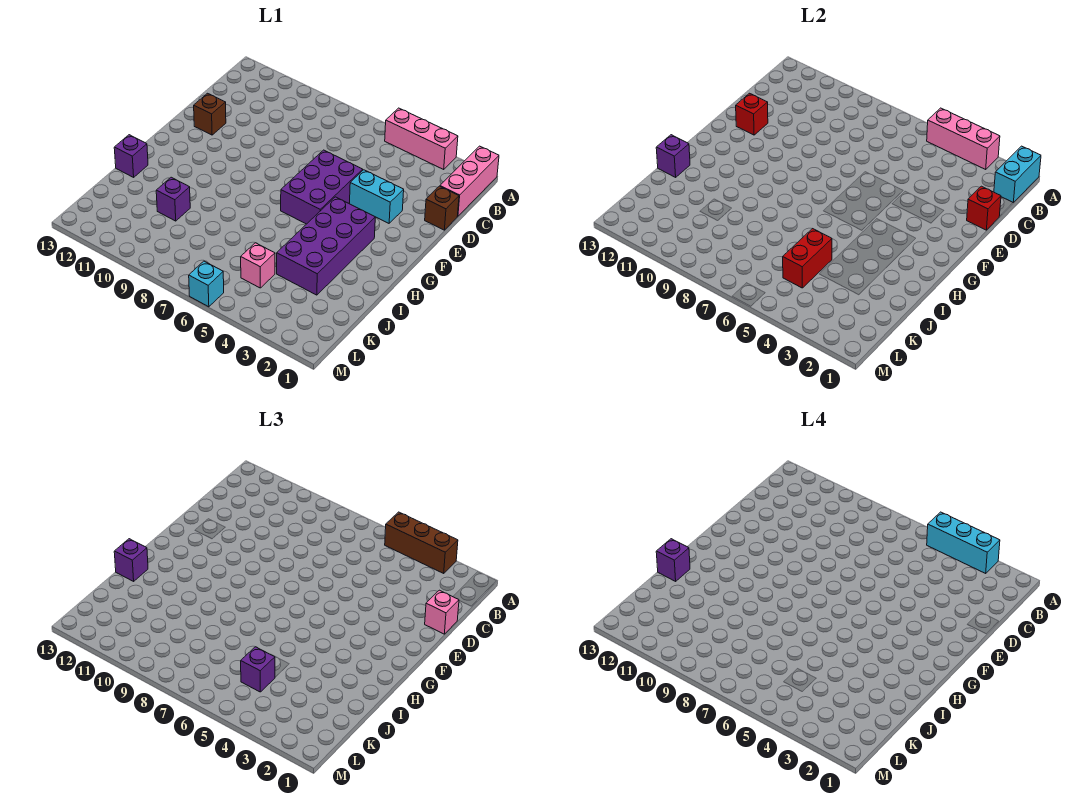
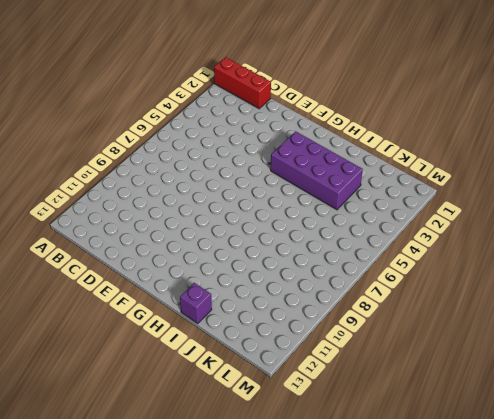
red brick A1:C1 level 1 -> pink brick A1:C1 level 1
none -> pink brick A3:A5 level 1
none -> brown brick D1 level 1
none -> cyan brick E3:E4 level 1

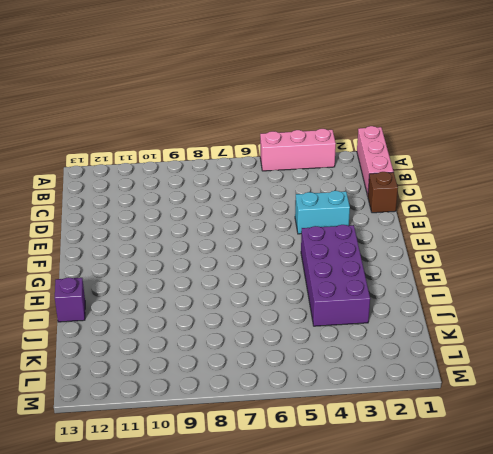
none -> purple brick E5:G6 level 1
none -> brown brick E12 level 1
none -> purple brick J10 level 1

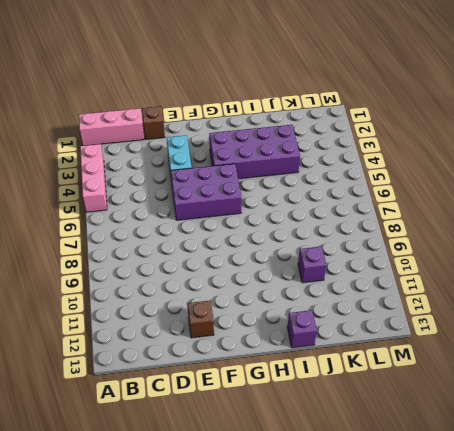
none -> pink brick K5 level 1
none -> cyan brick M6 level 1
none -> cyan brick A1:B1 level 2

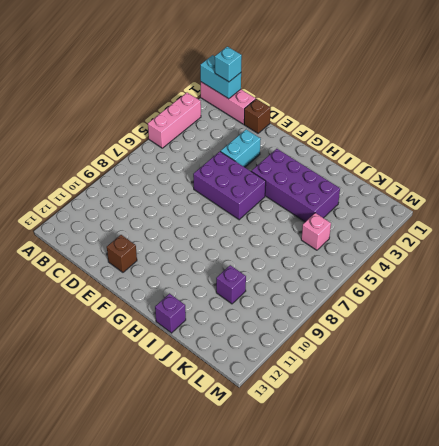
cyan brick B1 level 3 -> cyan brick M6 level 1
none -> pink brick A3:A5 level 2
none -> red brick D1 level 2
none -> red brick E12 level 2

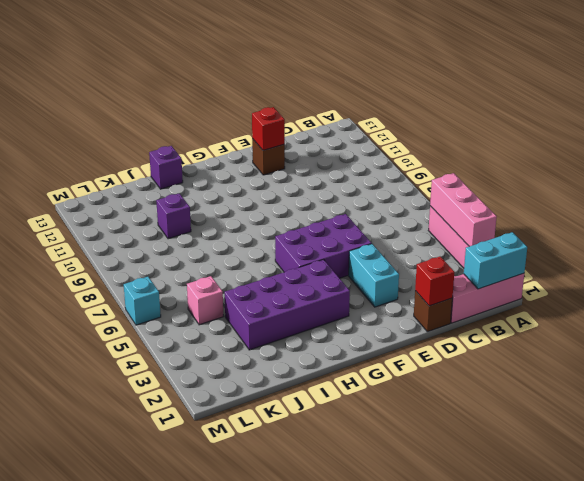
none -> purple brick I13 level 2
none -> red brick J5:K5 level 2
none -> brown brick A3:A5 level 3

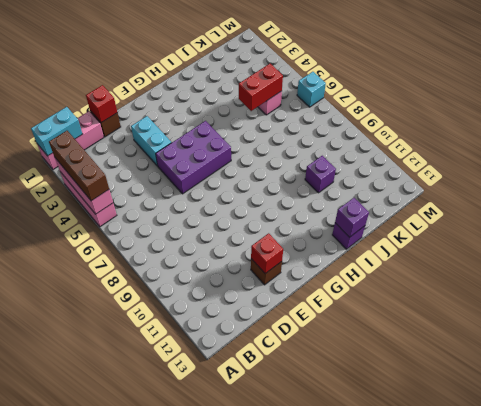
none -> purple brick G3:J4 level 1
none -> pink brick D1 level 3
none -> purple brick I13 level 3

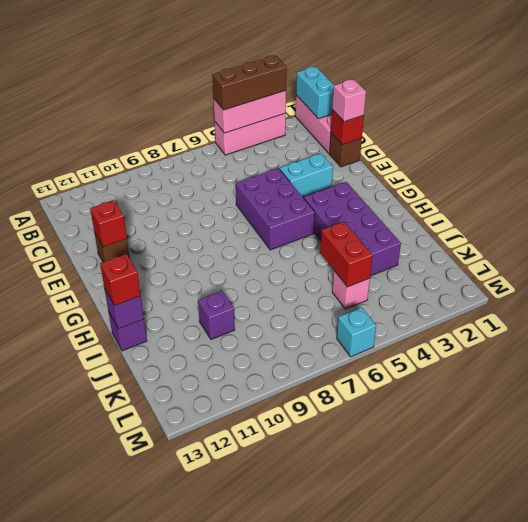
red brick I13 level 3 -> purple brick I13 level 3
none -> purple brick K5 level 3
none -> cyan brick A3:A5 level 4
none -> purple brick I13 level 4

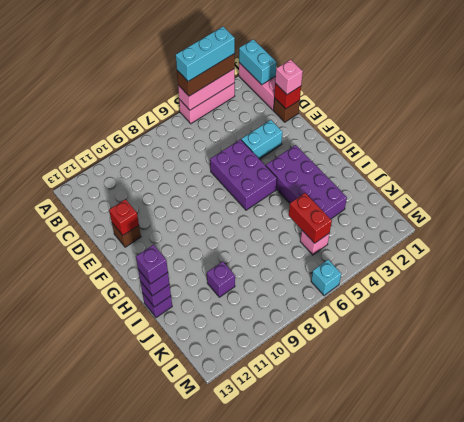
none -> purple brick K5 level 3

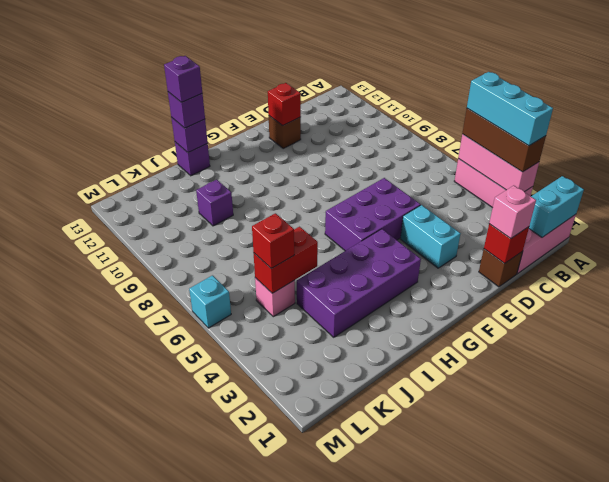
red brick K5 level 3 -> purple brick K5 level 3

